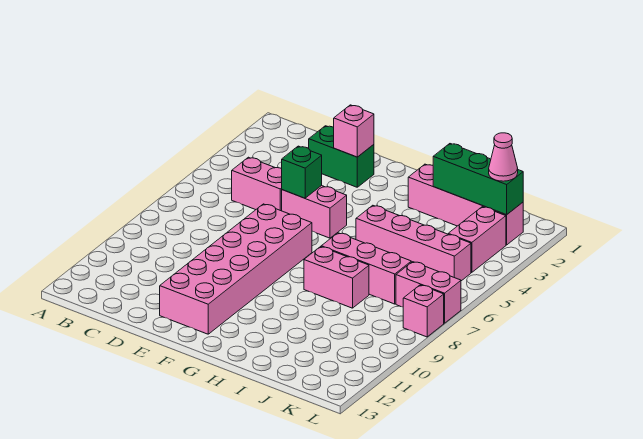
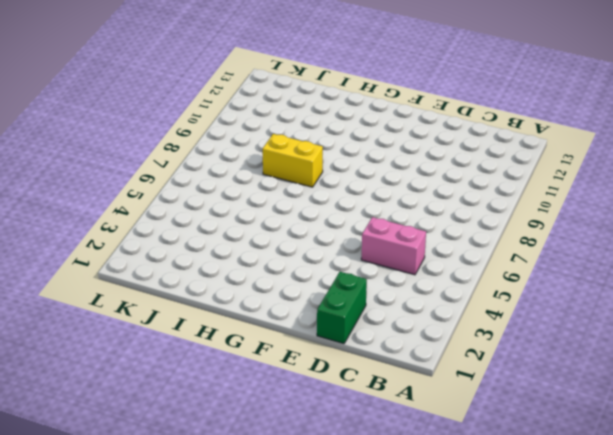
green brick D1:D2 level 1 -> green brick D2:E2 level 1
yellow brick H8:I8 level 1 -> pink brick H8:I8 level 1
none -> pink brick E5:F5 level 1
none -> pink brick E7:F12 level 1
none -> pink brick H2:K2 level 1

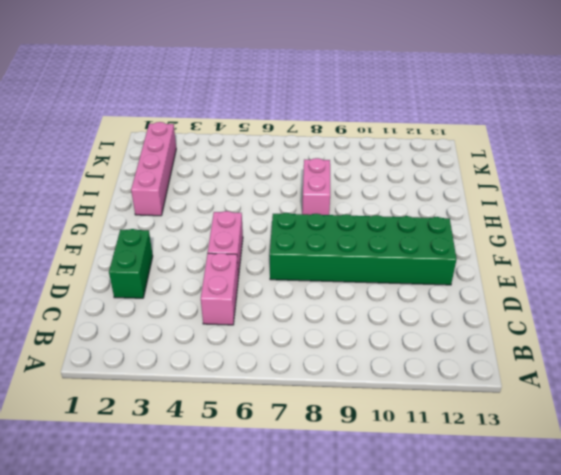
green brick E7:F12 level 1 -> pink brick E7:F12 level 1
none -> pink brick H5:K5 level 1
none -> pink brick H7:J7 level 1
none -> pink brick K3:K4 level 1

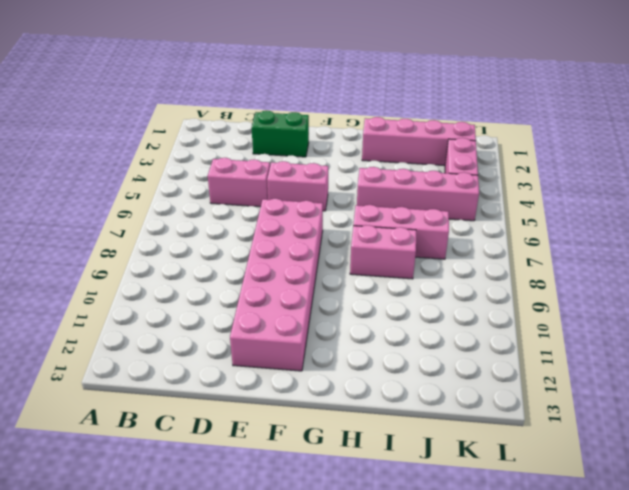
none -> pink brick K7:L7 level 1
none -> pink brick L8 level 1
none -> pink brick E2 level 2

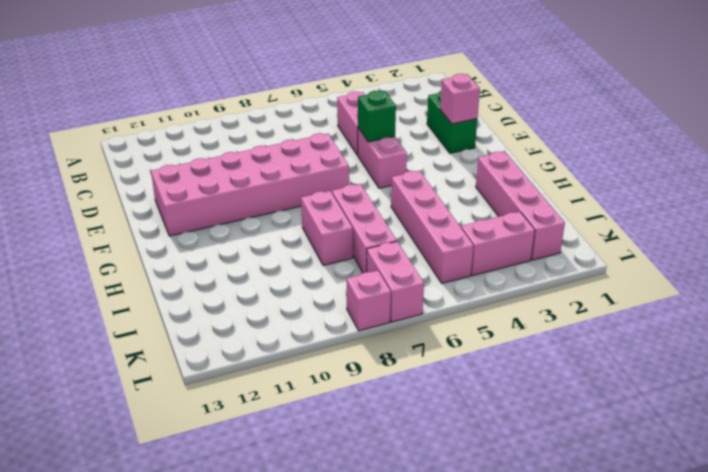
none -> green brick I2:K2 level 2
none -> pink cone K2 level 3

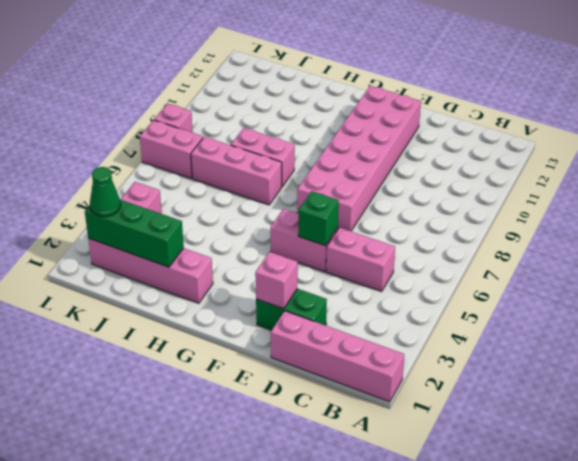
pink brick A1:D1 level 1 -> pink brick H5:K5 level 1
green cone K2 level 3 -> pink cone K2 level 3

